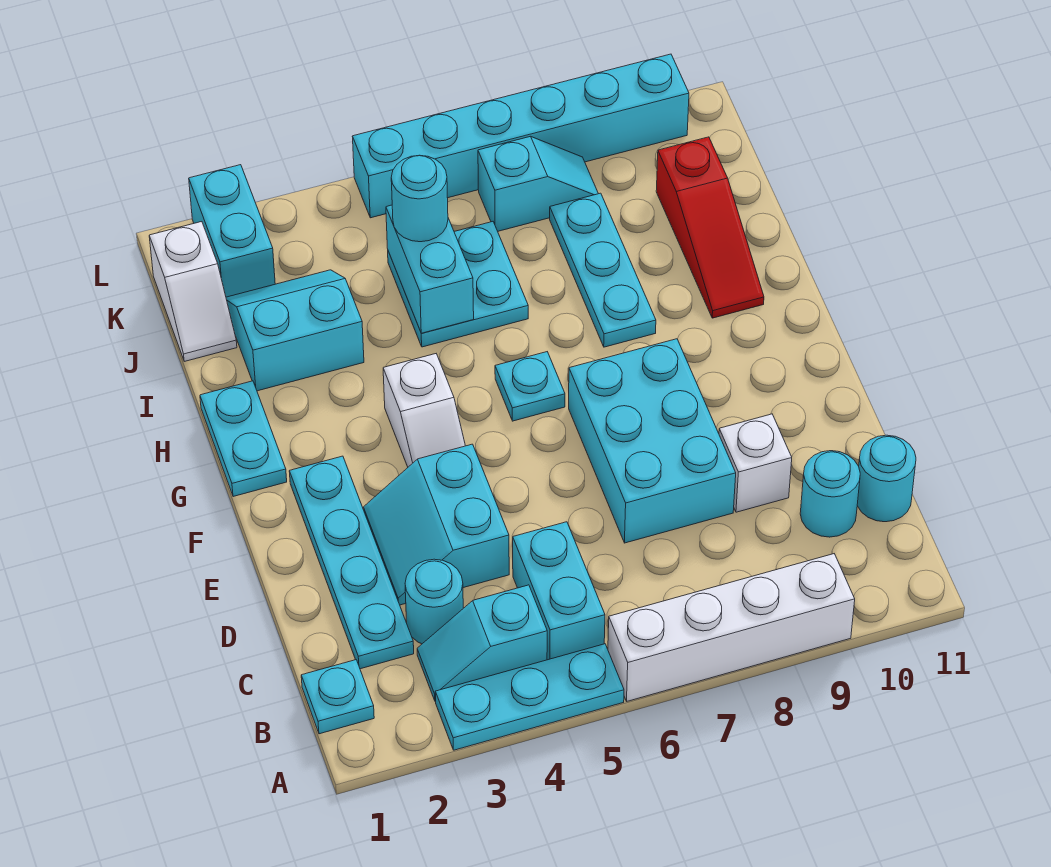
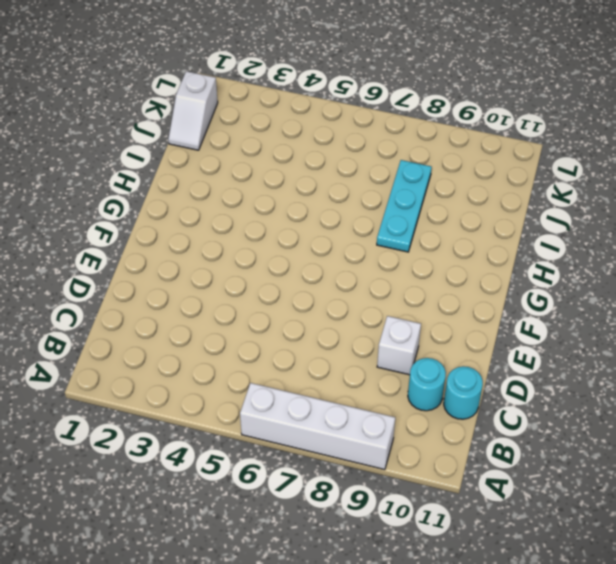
none -> cyan plate A3:A5 level 1
none -> cyan plate B1 level 1
none -> cyan slope B3:B4 level 1 top 4

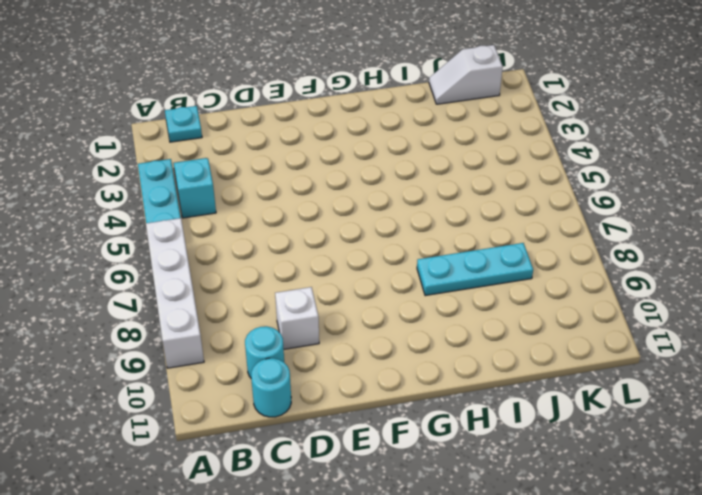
none -> cyan brick B5:C5 level 1
none -> cyan plate C2:F2 level 1
none -> cyan round brick C3 level 1

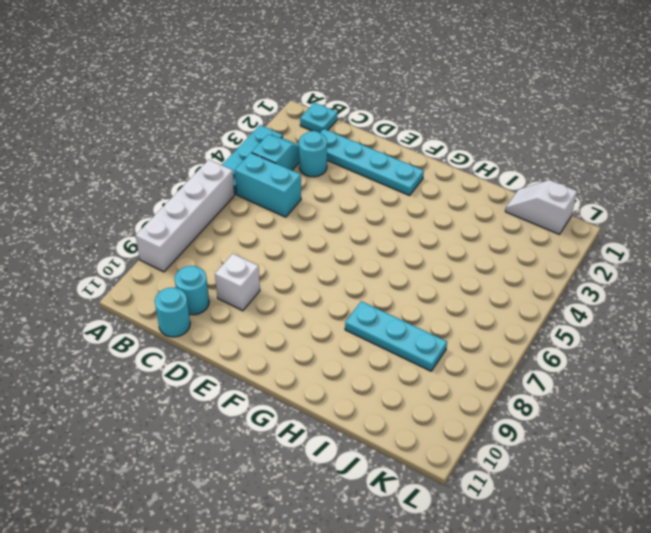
none -> cyan slope D3:E4 level 1 top 4
none -> cyan brick D7:F8 level 1
none -> white slope F4:G4 level 1 top G

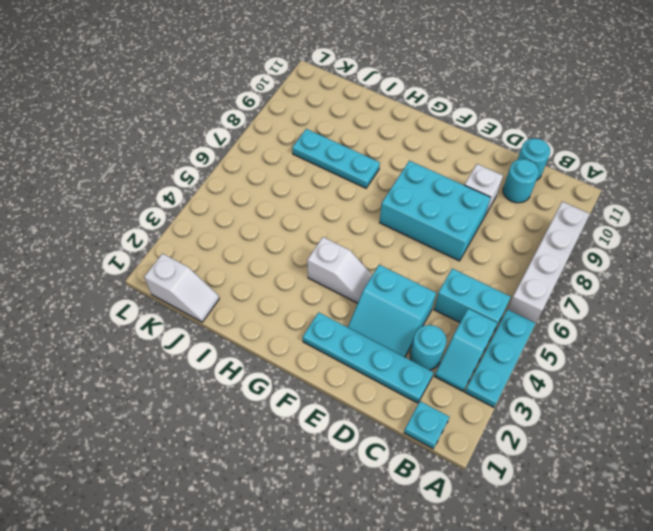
none -> cyan plate G1:H1 level 1
none -> cyan plate G6 level 1
none -> red slope H10:J10 level 1 top J

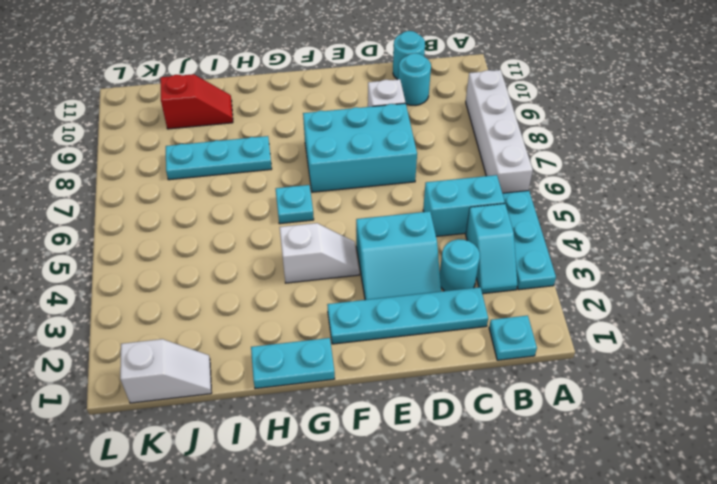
red slope I10:J10 level 1 top J -> red slope H10:J10 level 1 top J
none -> cyan slope I2:J3 level 1 top I
none -> cyan plate I5:J6 level 1
none -> cyan brick K2:L2 level 1

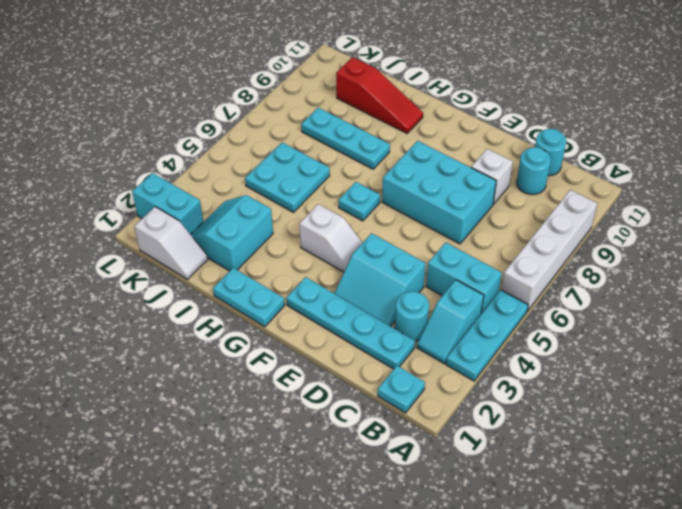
none -> cyan slope K7:K8 level 1 top 7
none -> cyan brick L5:L10 level 1
none -> cyan brick I5:J5 level 2

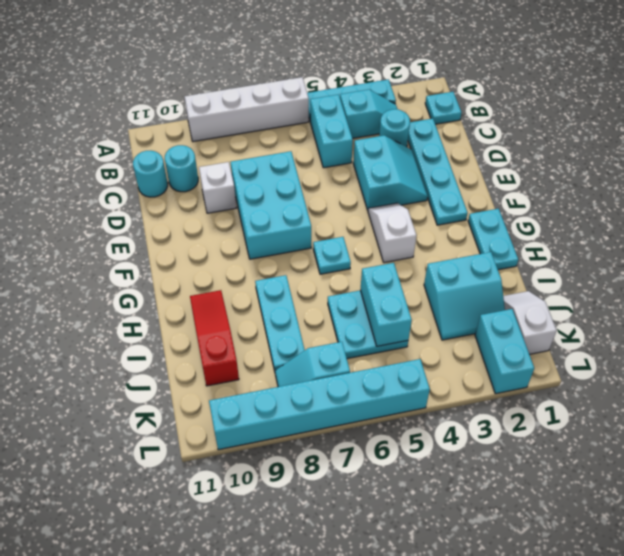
none -> cyan round brick J5 level 3

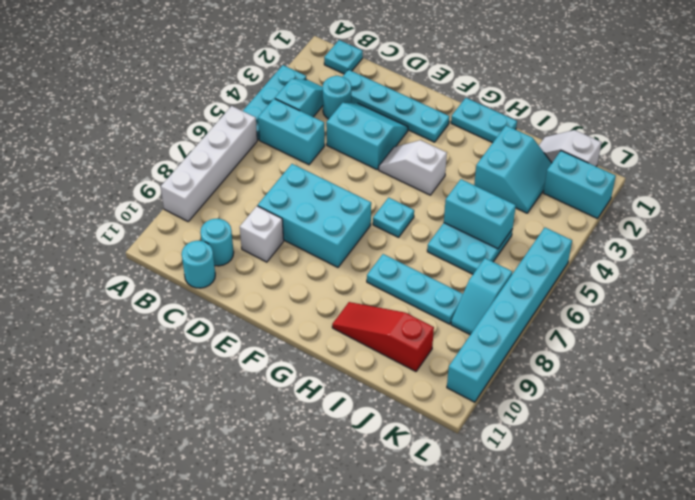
none -> cyan round brick J5 level 3

